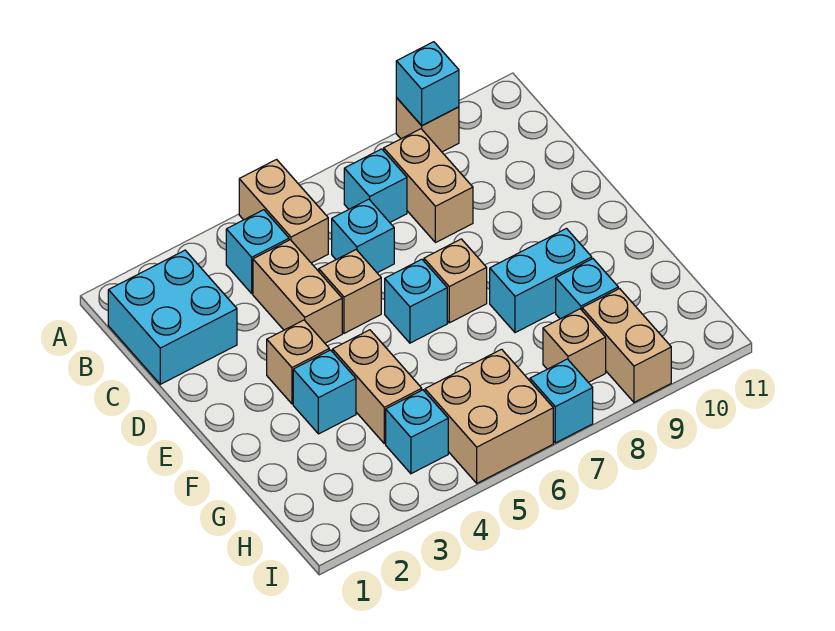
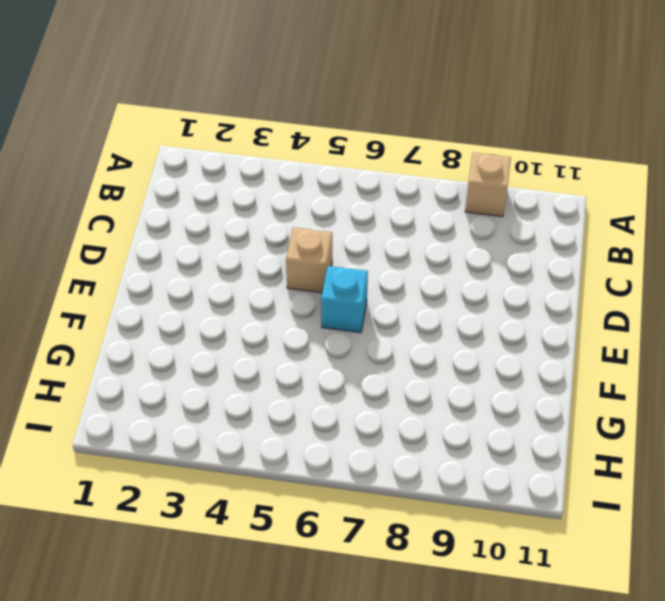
none -> tan brick A5:B5 level 1
none -> cyan brick B1:C2 level 1
none -> cyan brick B4 level 1

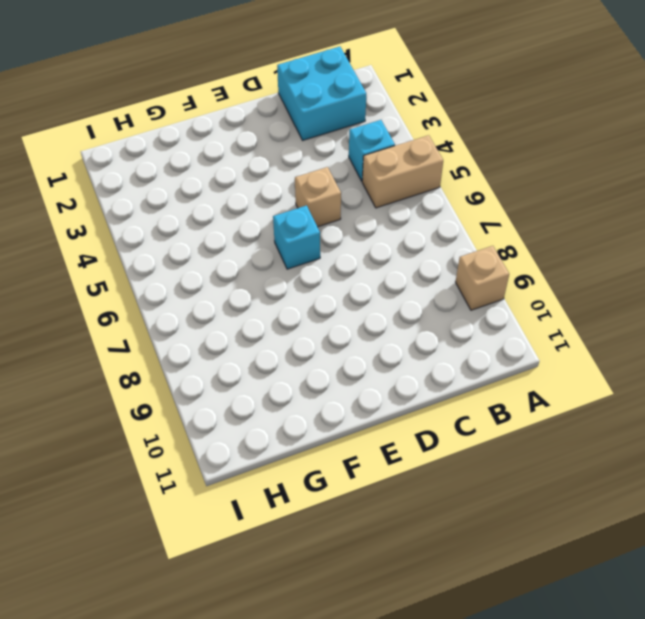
none -> cyan brick B7 level 1
none -> tan brick B8:C8 level 1
none -> tan brick C4:D4 level 1

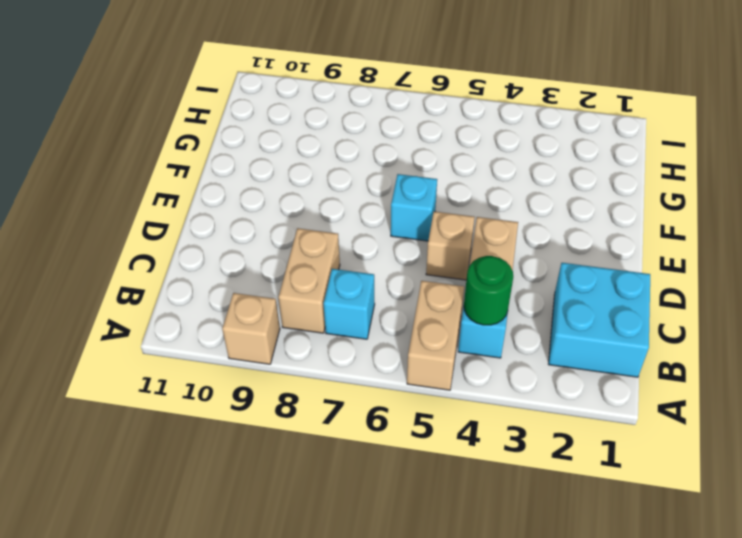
green round brick B4 level 2 -> none
none -> cyan brick C6 level 1
none -> tan brick E3 level 1
none -> tan brick E7 level 1

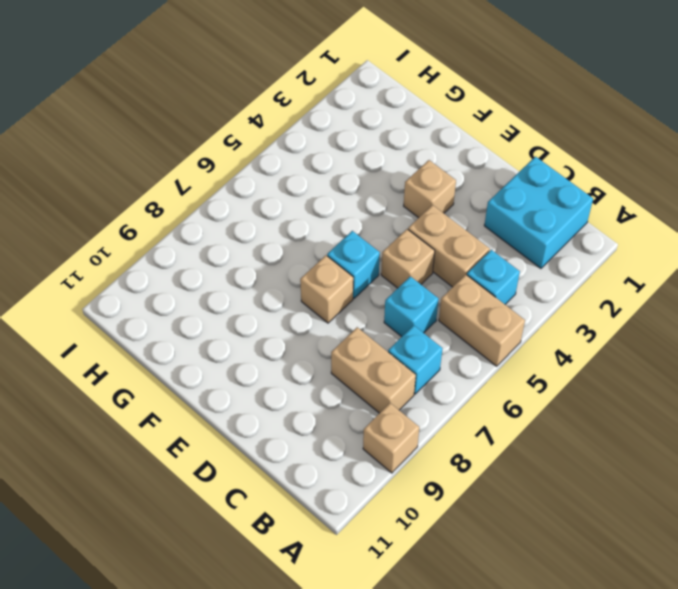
none -> cyan brick F3 level 1
none -> tan brick F4:G4 level 1
none -> cyan brick F8:F9 level 1

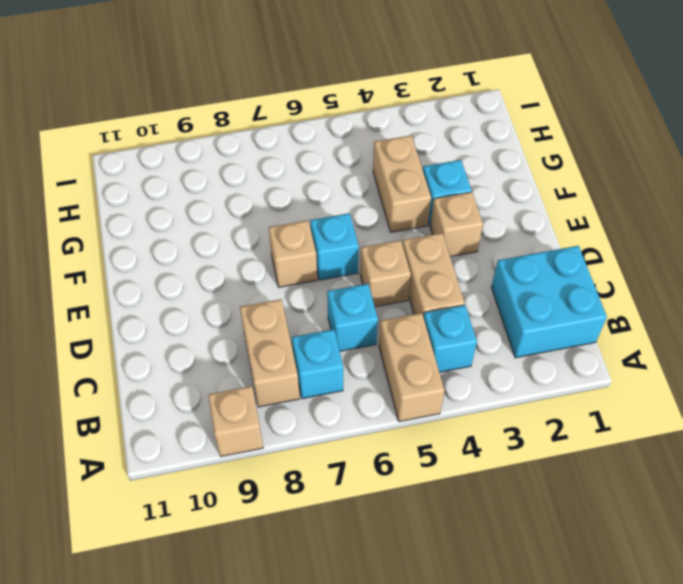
none -> cyan brick F8:F9 level 1
none -> cyan brick G9 level 1
none -> cyan brick H4 level 1

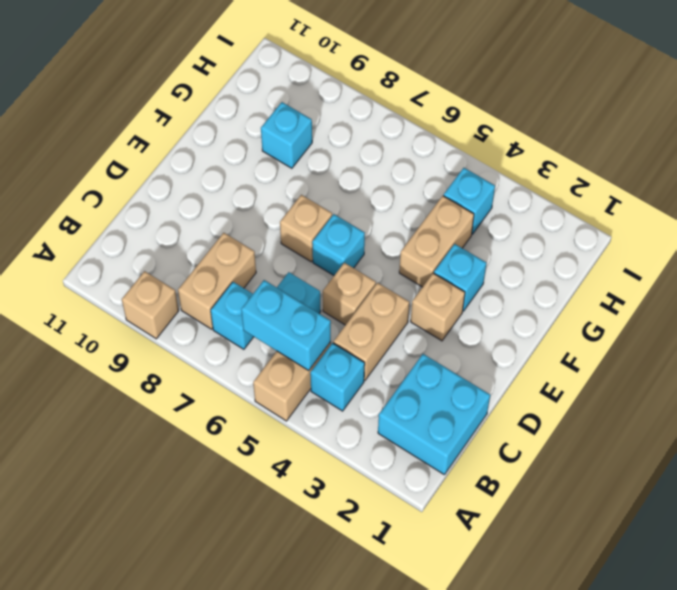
cyan brick B5:B6 level 2 -> cyan brick F8:F9 level 1
none -> tan brick H5:I6 level 1
none -> tan brick H8 level 1
none -> tan brick H9:I9 level 1

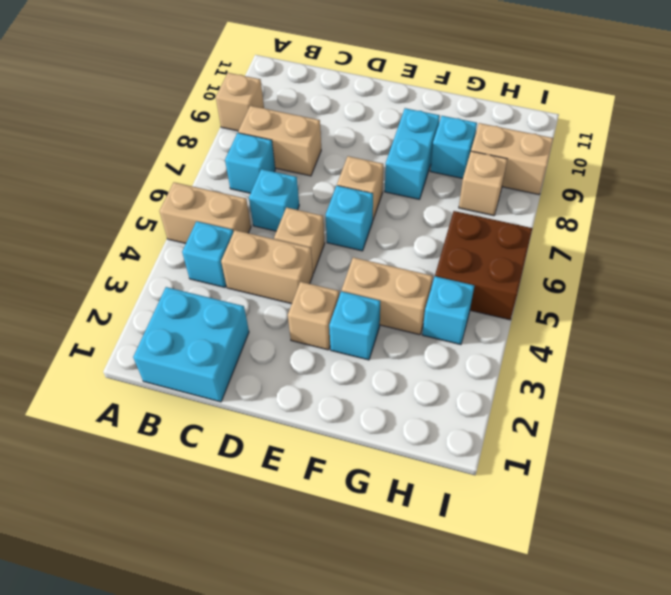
brown brick H5:I6 level 1 -> tan brick H5:I6 level 1
none -> cyan brick I7 level 1
none -> cyan brick A9 level 2

